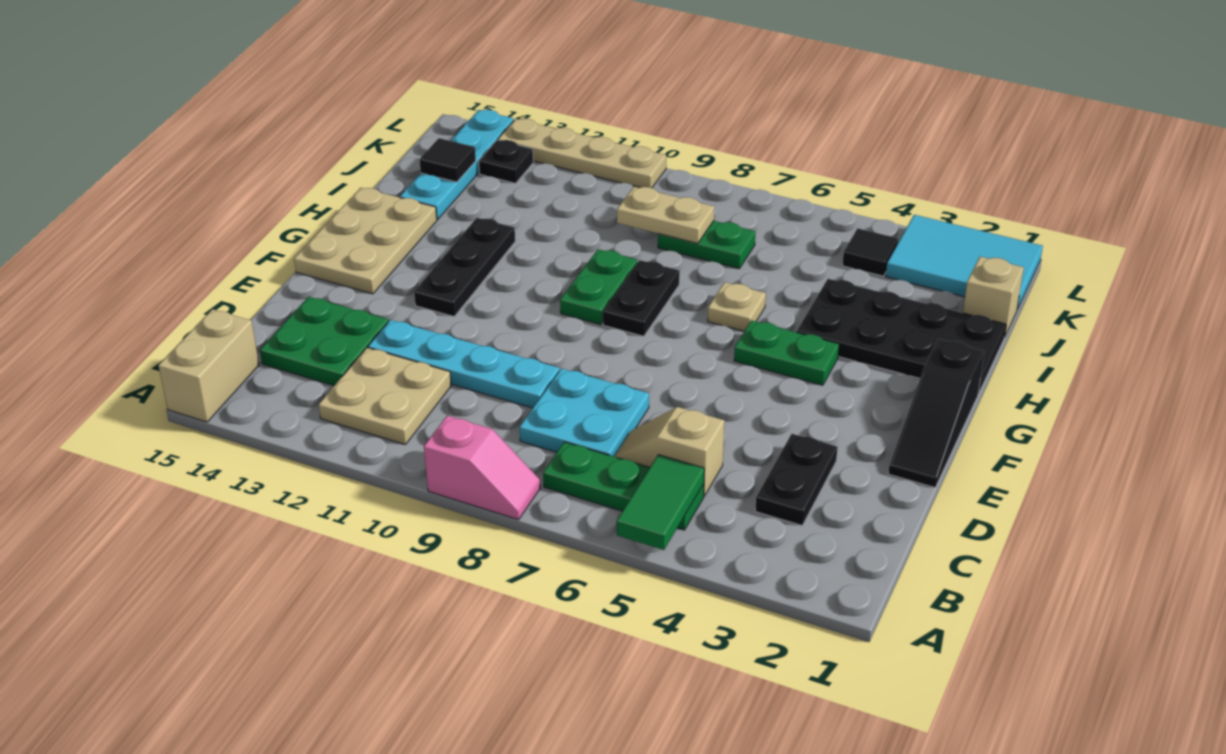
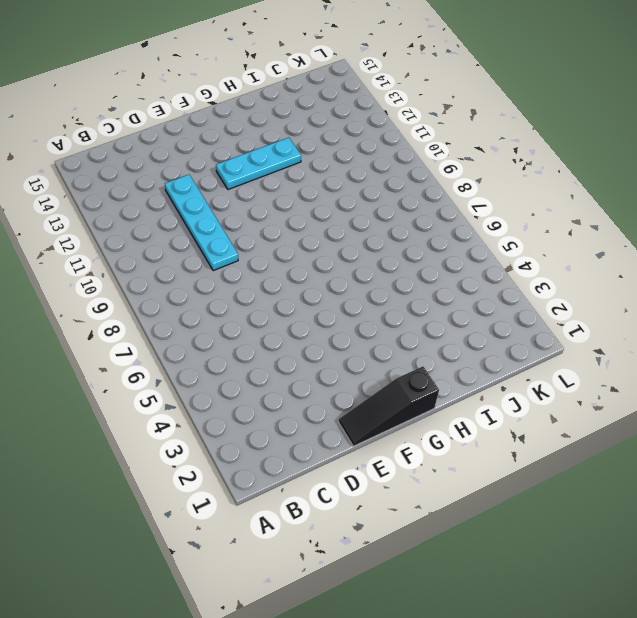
cyan plate F12:H12 level 1 -> black plate F12:H12 level 1
none -> pink slope A8:A9 level 1 top 9
none -> tan brick A15:B15 level 1
none -> green plate B5:B7 level 1

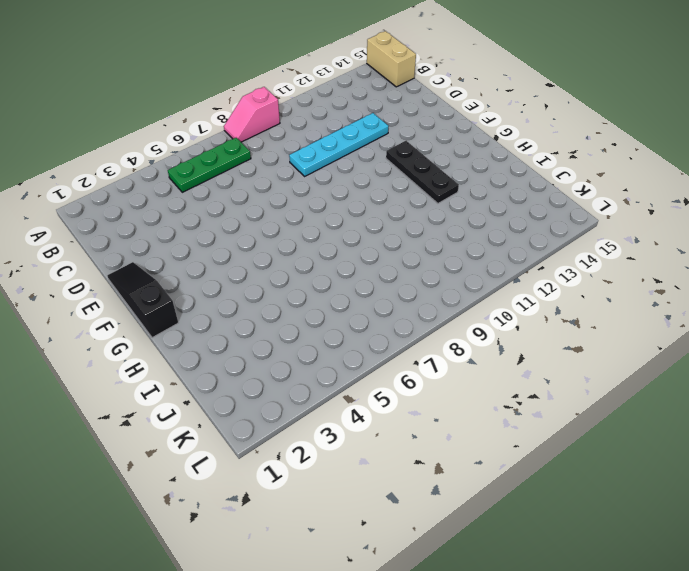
none -> tan plate B11:C12 level 1
none -> black plate C3:D3 level 1
none -> tan slope C5:C6 level 1 top 5

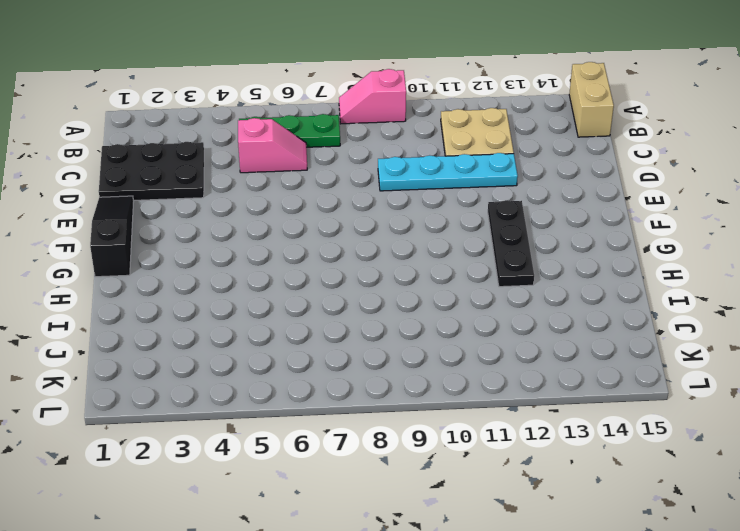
black plate C1:D3 level 1 -> black plate C3:D3 level 1
pink slope C5:C6 level 1 top 5 -> tan slope C5:C6 level 1 top 5
none -> cyan plate C7:D8 level 1
none -> green plate C13:D14 level 1
none -> tan plate F14:H15 level 1

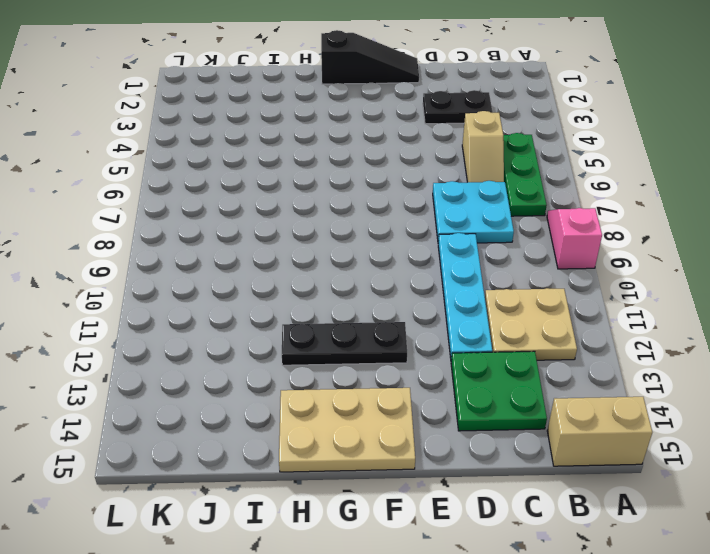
none -> green plate G4:G5 level 1
none -> black plate G8:H8 level 1
none -> green plate G9:H9 level 1

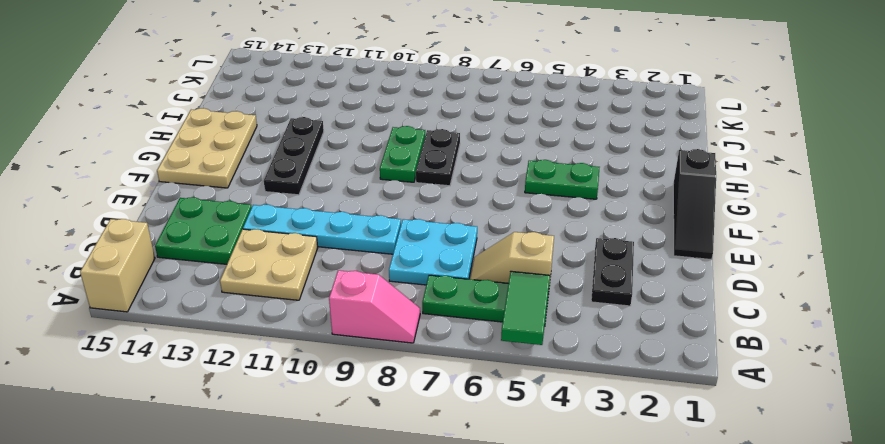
none -> black plate H1:I4 level 1
none -> tan plate H6 level 1
none -> cyan plate I14:L14 level 1

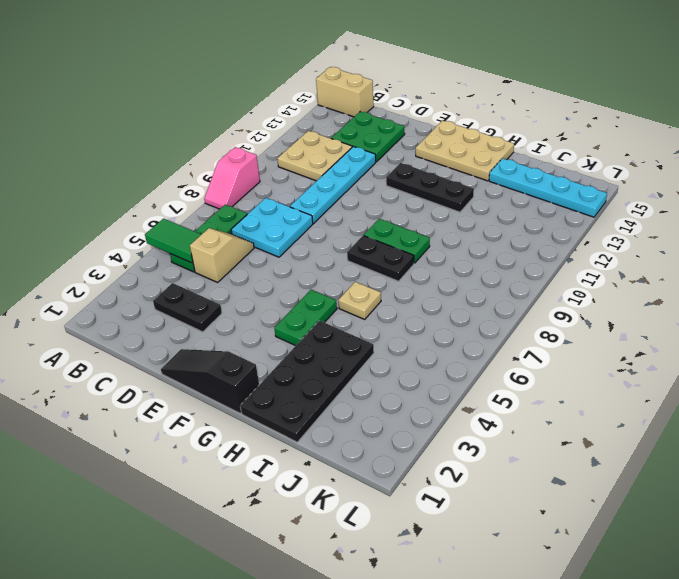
none -> tan brick J1 level 1
none -> green plate J7:J8 level 1
none -> cyan tile K1:L3 level 1

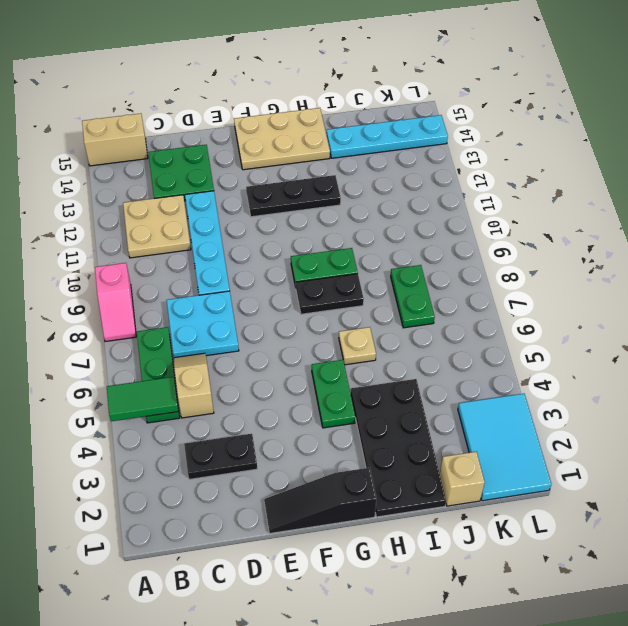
none -> black tile K4 level 1
none -> black plate K13 level 1
none -> tan plate L10:L13 level 1

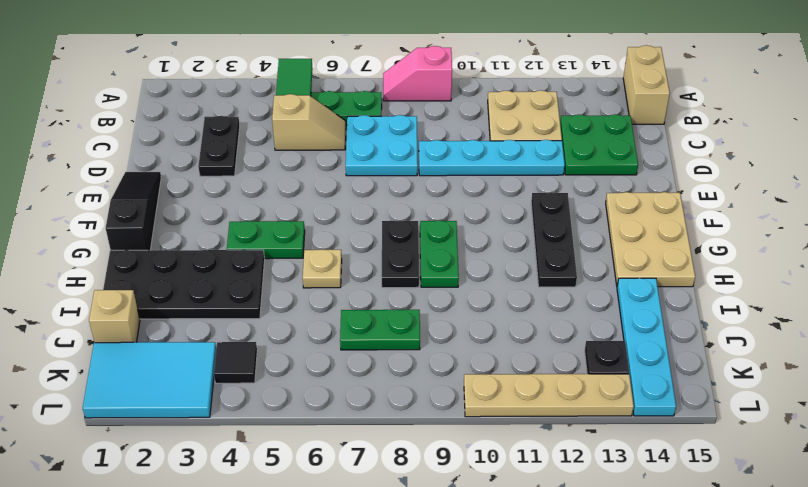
none -> tan plate J8:J9 level 2
none -> black tile J14 level 2

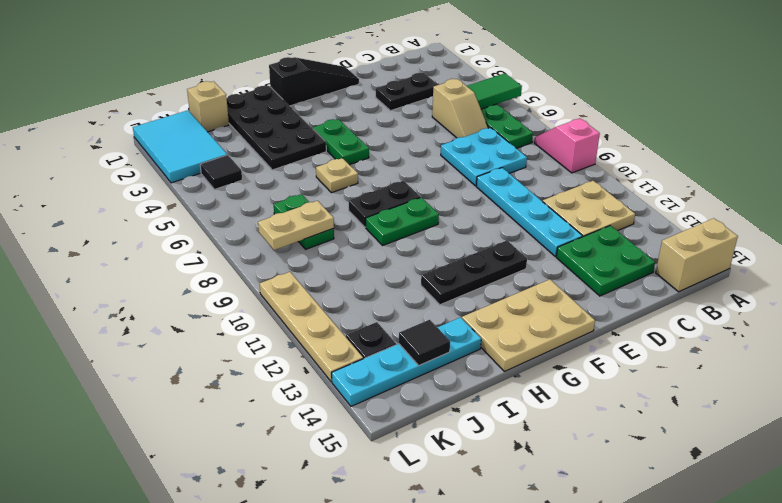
tan plate J8:K8 level 2 -> tan plate J8:J9 level 2

